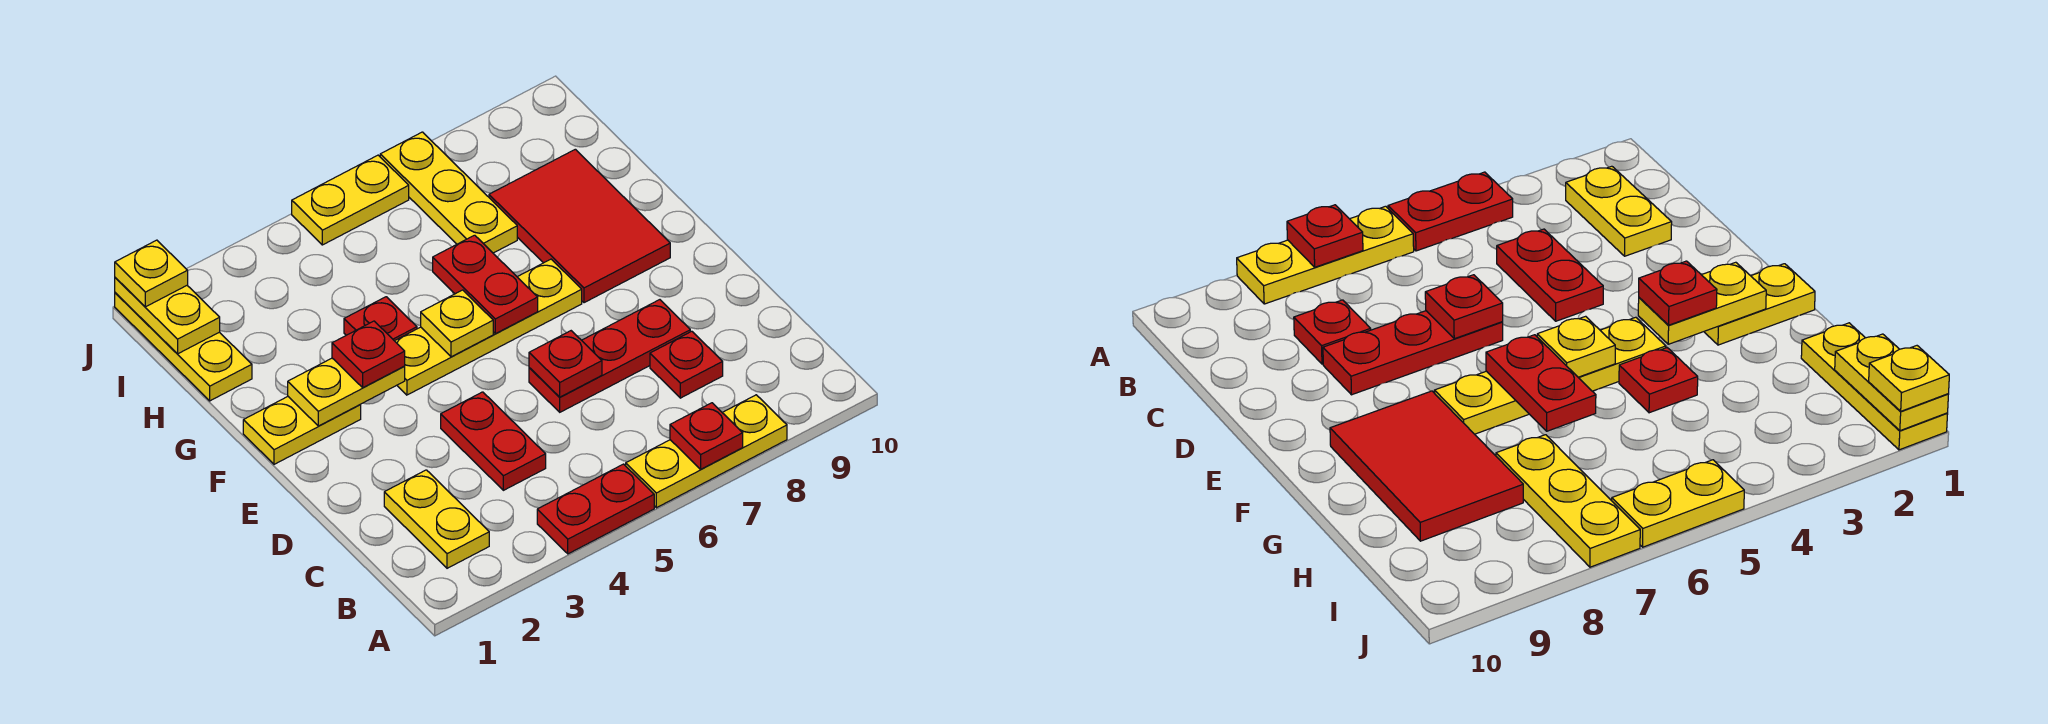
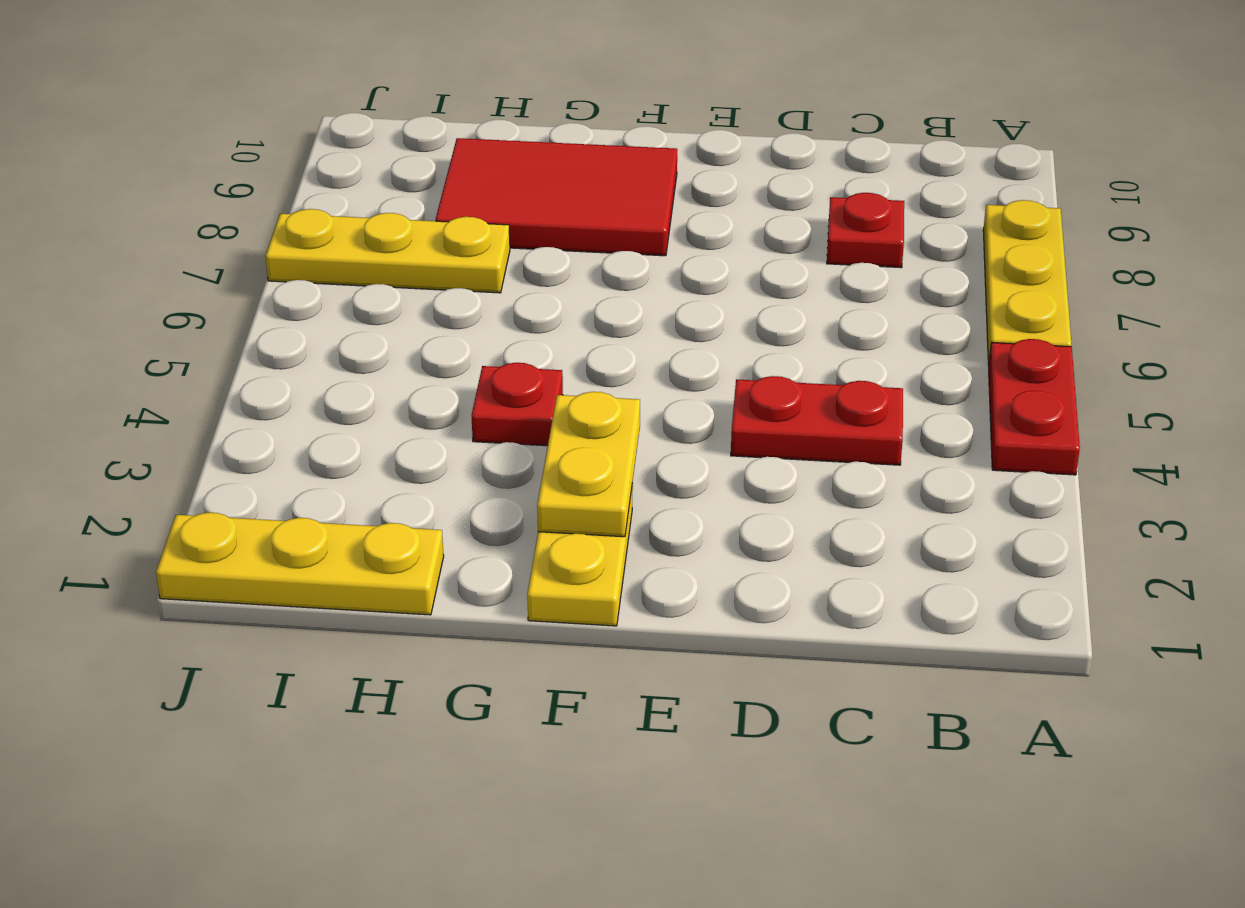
none -> yellow plate B2:C2 level 1
none -> red plate D6:D8 level 1
none -> yellow plate F4:F7 level 1

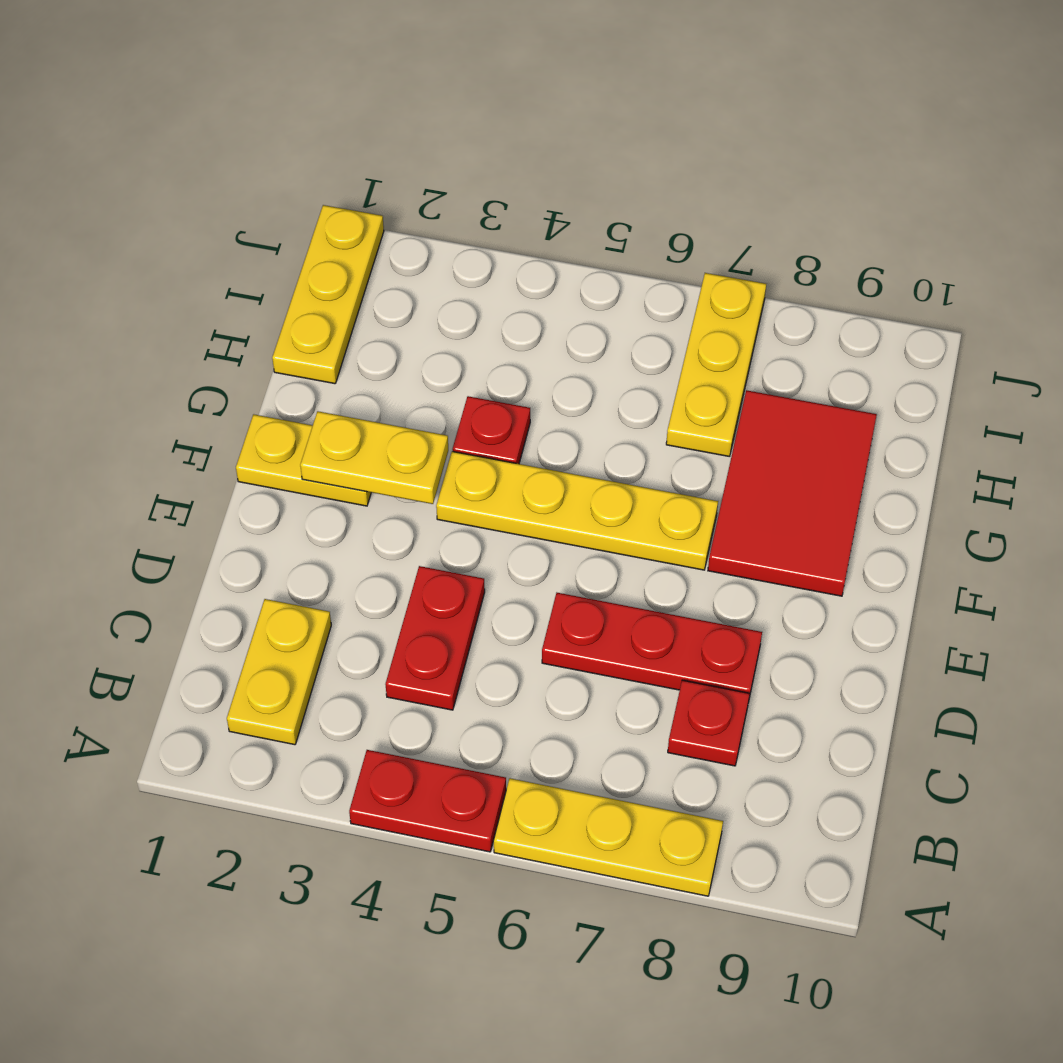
none -> yellow plate J5:J6 level 1
none -> red plate A7 level 2
none -> red plate D6 level 2

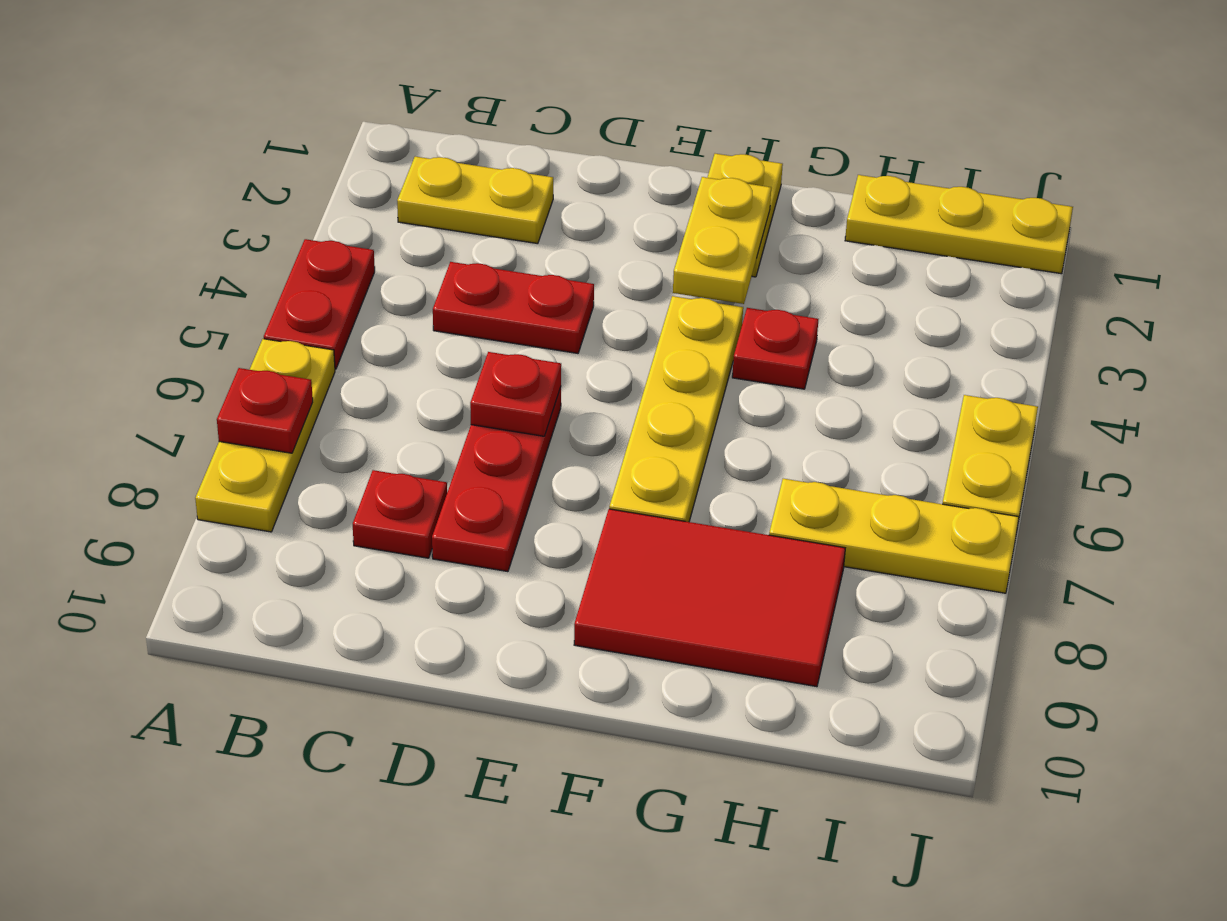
none -> yellow plate F5 level 2
none -> red plate F6:G6 level 2
none -> yellow plate I1:J1 level 2

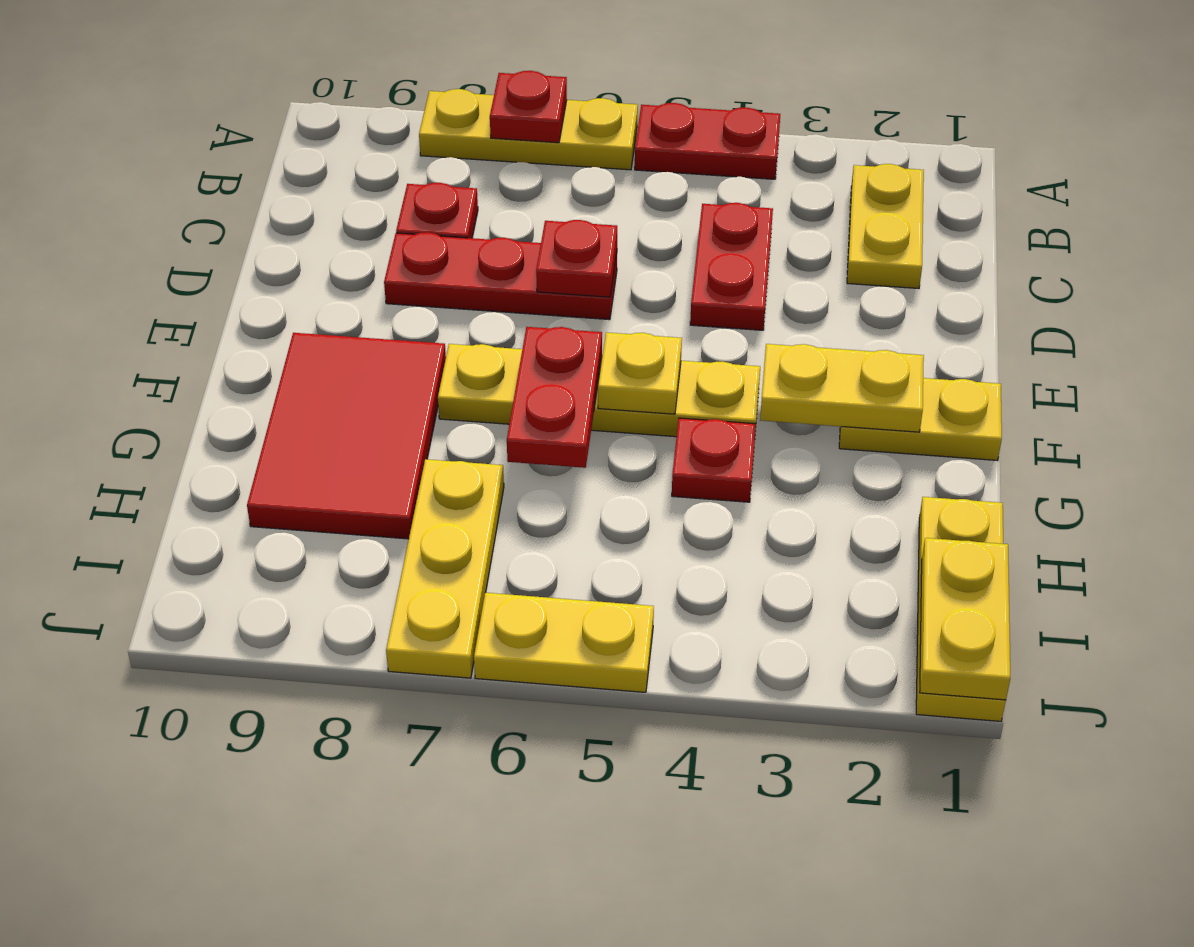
none -> red plate F3 level 3
none -> yellow plate J1 level 3

